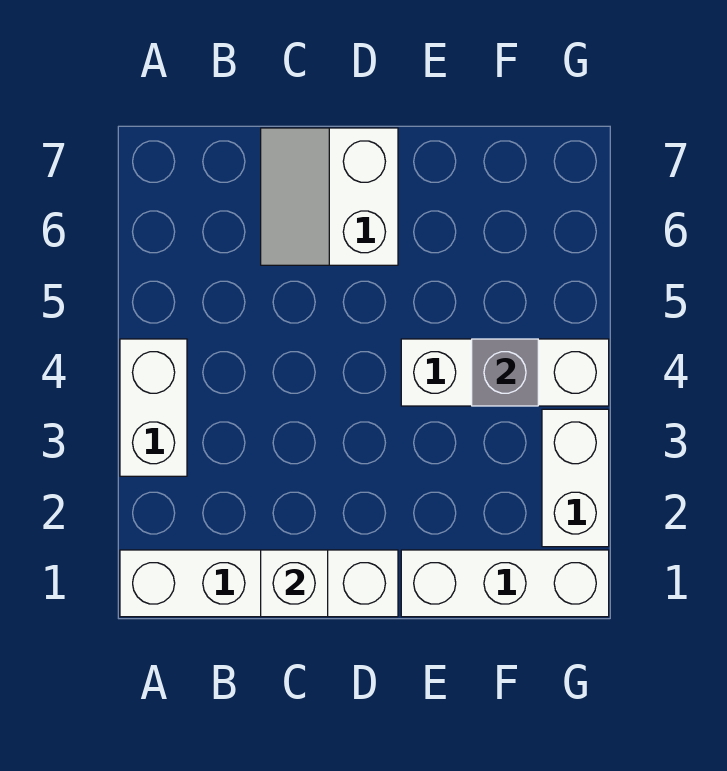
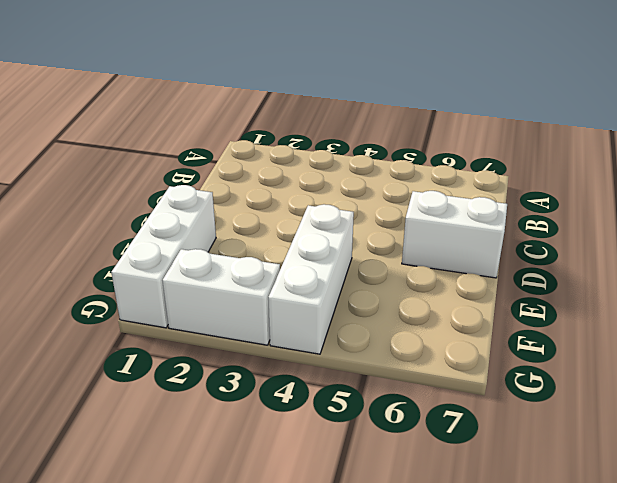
none -> white brick A1:D1 level 1
none -> white brick A3:A4 level 1

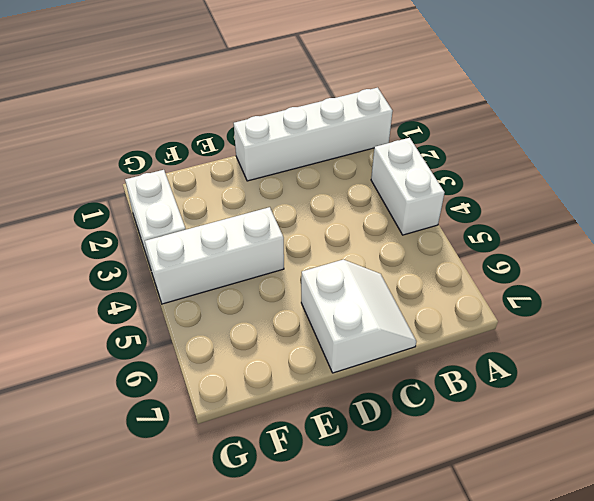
none -> white brick E1:G1 level 1
none -> white brick C1 level 2

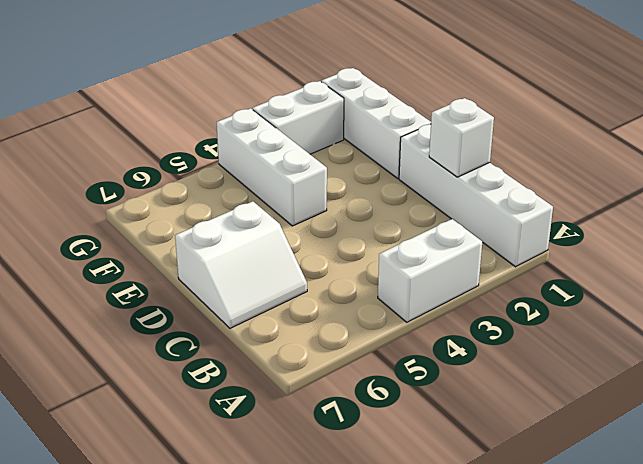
none -> grey brick F4 level 2

